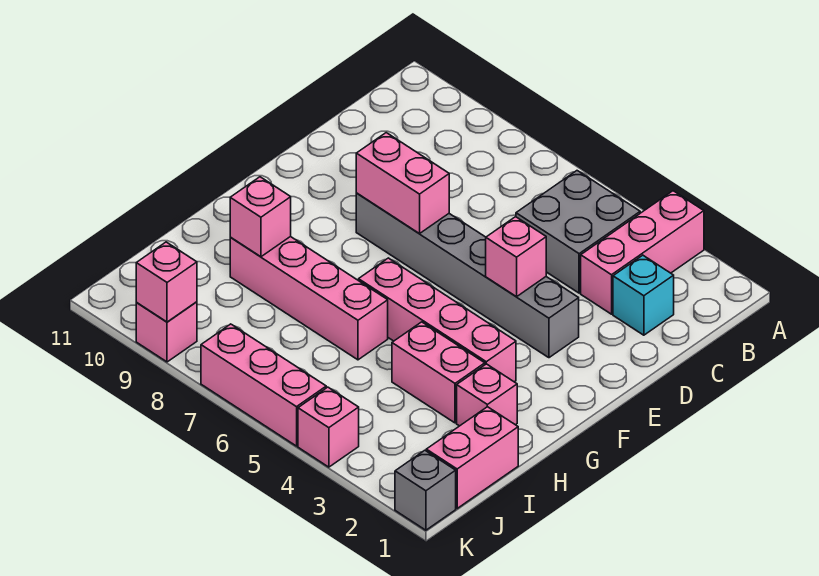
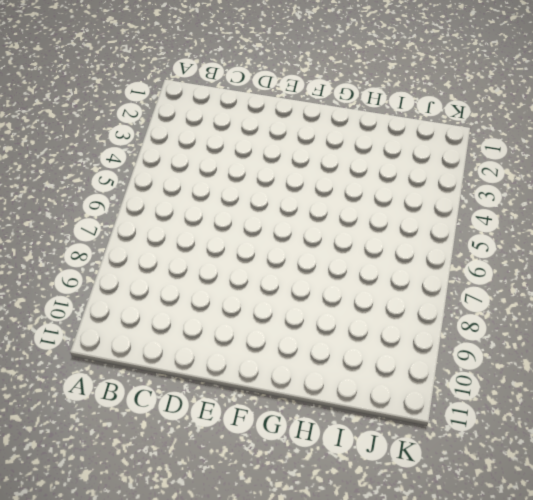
none -> pink brick A3:C3 level 1
none -> grey brick B4:C5 level 1
none -> cyan brick C2 level 1

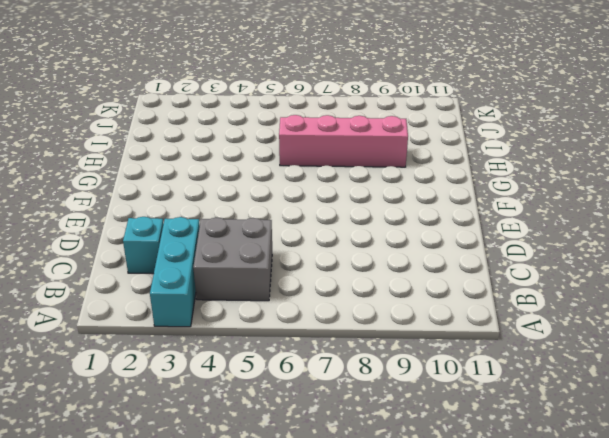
cyan brick A3:C3 level 1 -> pink brick A3:C3 level 1
none -> grey brick E3:E8 level 1
none -> pink brick G3:G6 level 1
none -> pink brick H2 level 1

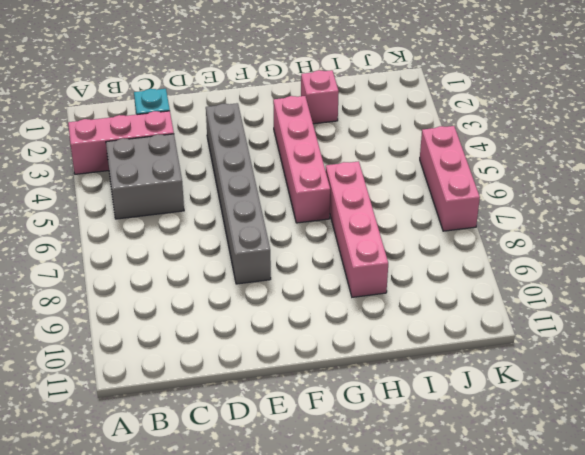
none -> pink brick H3:H4 level 1
none -> pink brick I1:J1 level 1
none -> grey brick K1 level 1

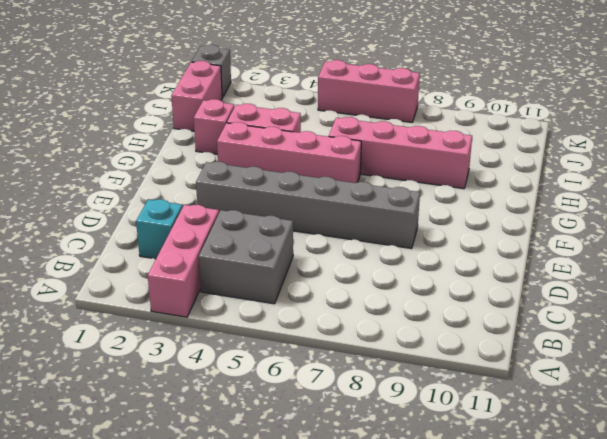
none -> pink brick K4 level 1
none -> pink brick K9 level 1
none -> pink brick E4 level 2

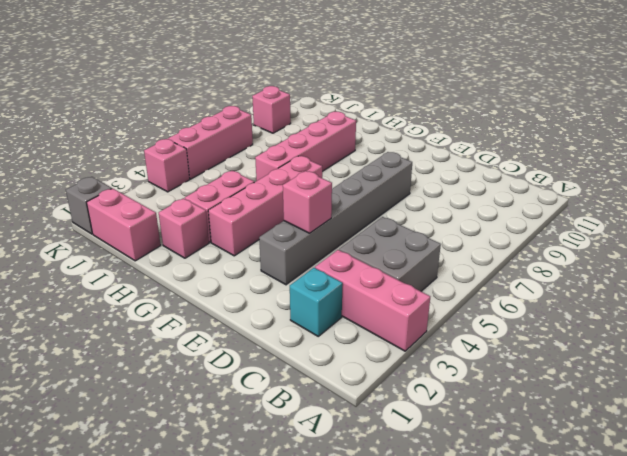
none -> pink brick E7:E8 level 2
none -> pink brick H9 level 2
none -> pink brick K9 level 2

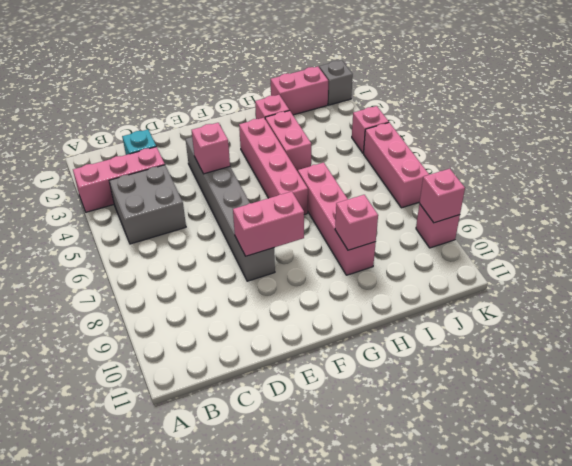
pink brick E8:F8 level 2 -> pink brick E7:E8 level 2

